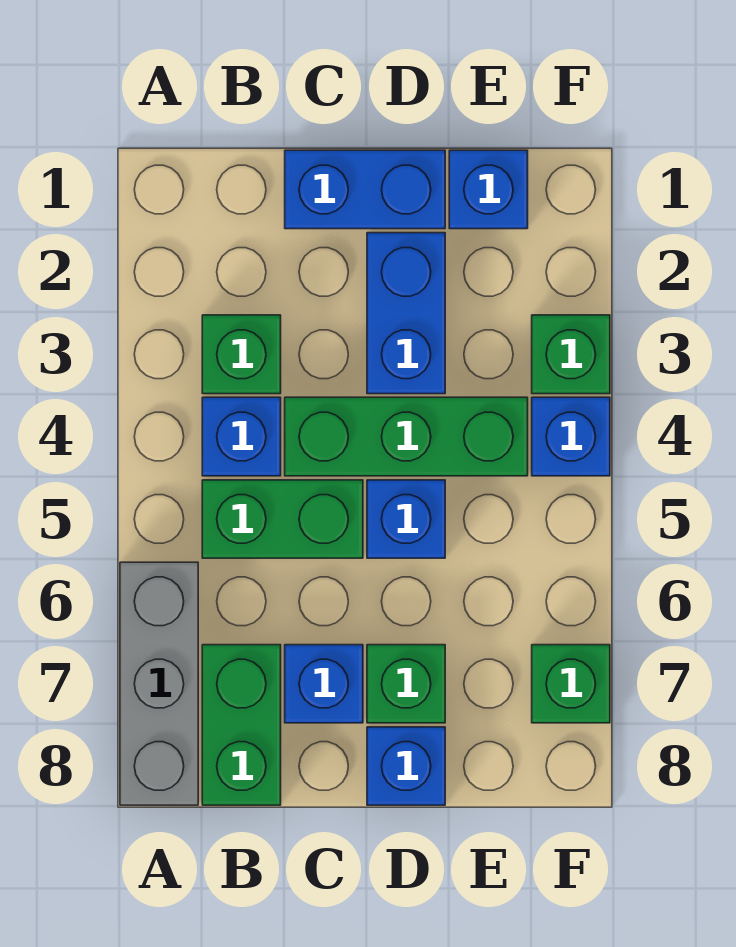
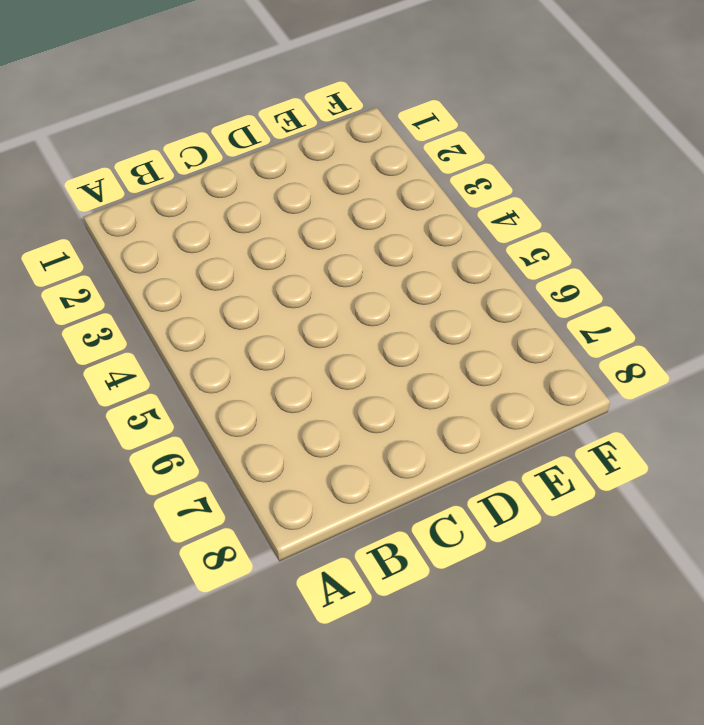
none -> grey brick A6:A8 level 1
none -> green brick B3 level 1
none -> blue brick B4 level 1

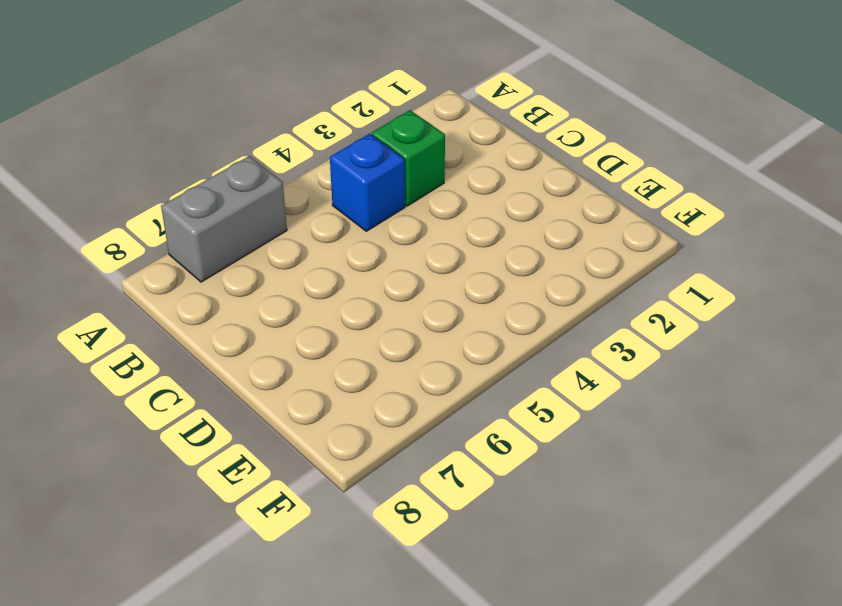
grey brick A6:A7 level 1 -> grey brick A6:A8 level 1
none -> green brick B5:C5 level 1
none -> green brick B7:B8 level 1
none -> blue brick C1:D1 level 1

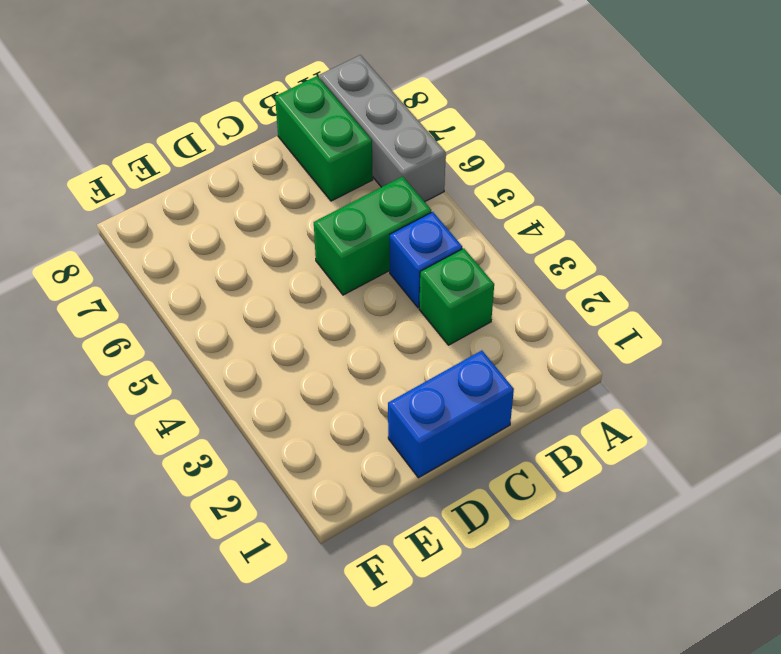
none -> green brick C4:E4 level 1
none -> blue brick C7 level 1
none -> blue brick D2:D3 level 1

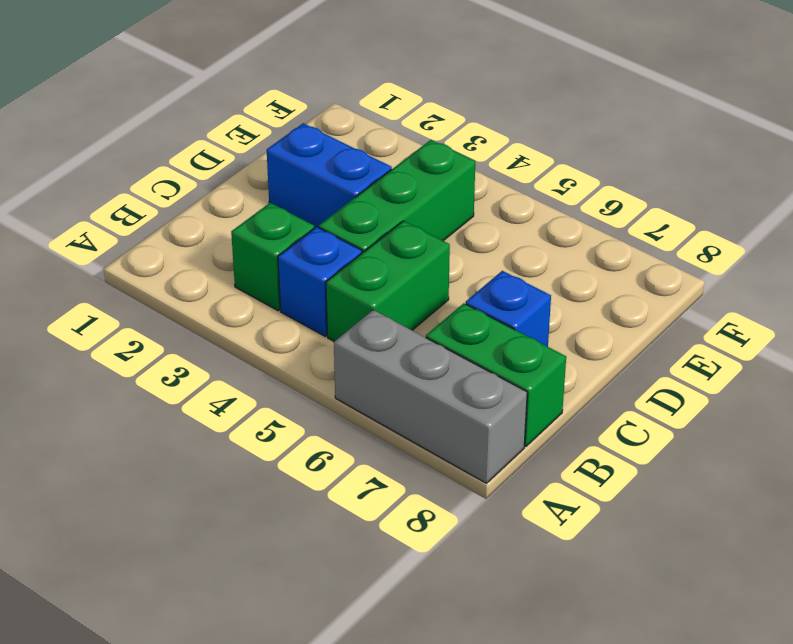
none -> blue brick C1:D1 level 1
none -> blue brick D5 level 1
none -> green brick D7 level 1

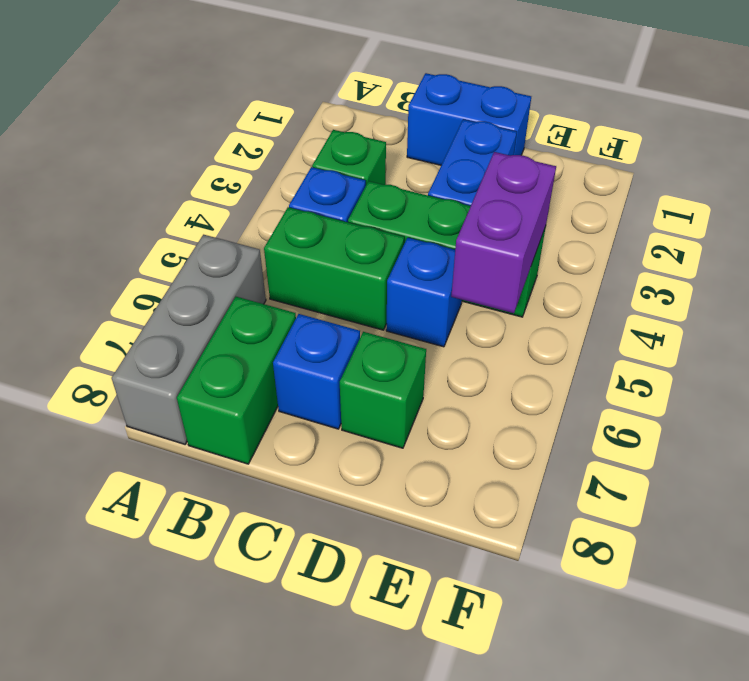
purple brick E4:E5 level 2 -> none
none -> blue brick D8 level 1
none -> blue brick E1 level 1
none -> green brick F3 level 1

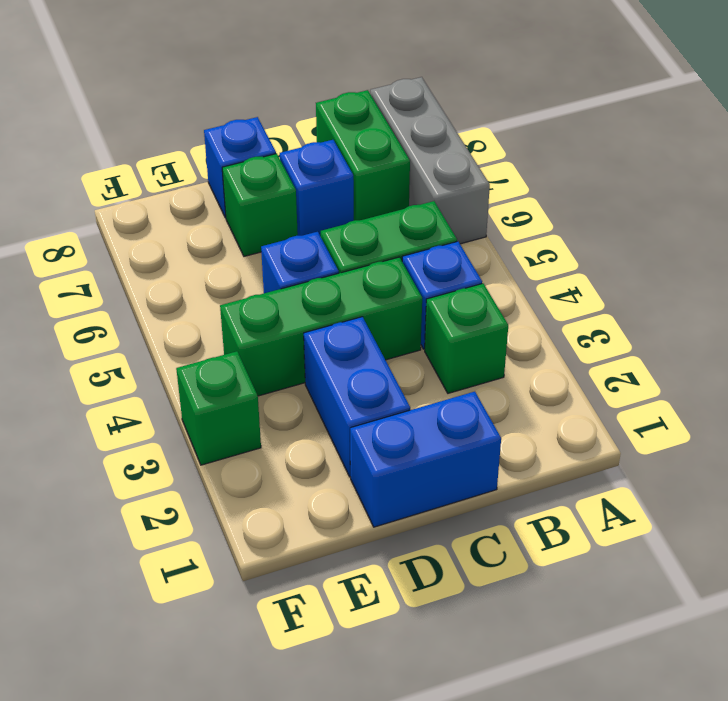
none -> blue brick E1 level 1
none -> blue brick F4 level 1
none -> green brick F7 level 1

